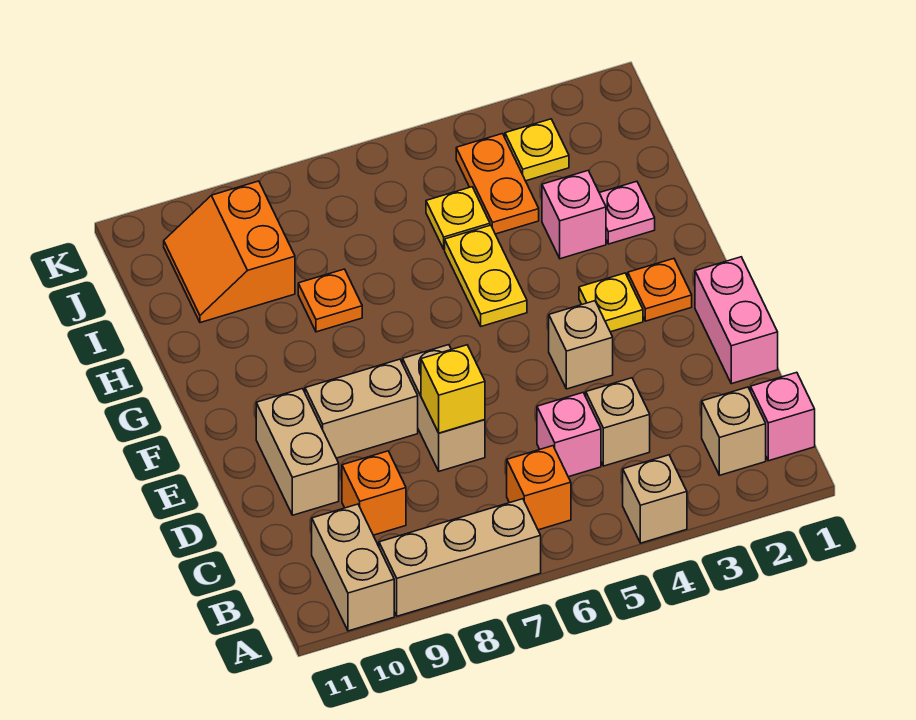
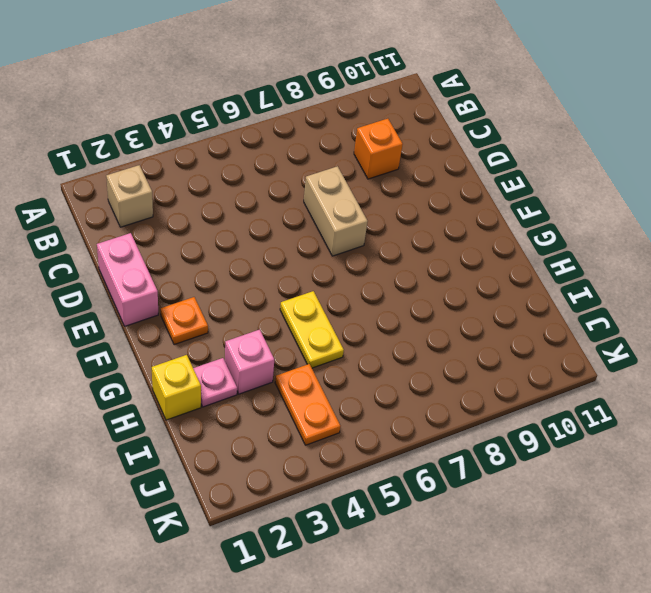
yellow brick H1 level 1 -> yellow brick D7 level 2
none -> tan brick A4 level 1
none -> tan brick A7:A9 level 1
none -> tan brick A10:B10 level 1

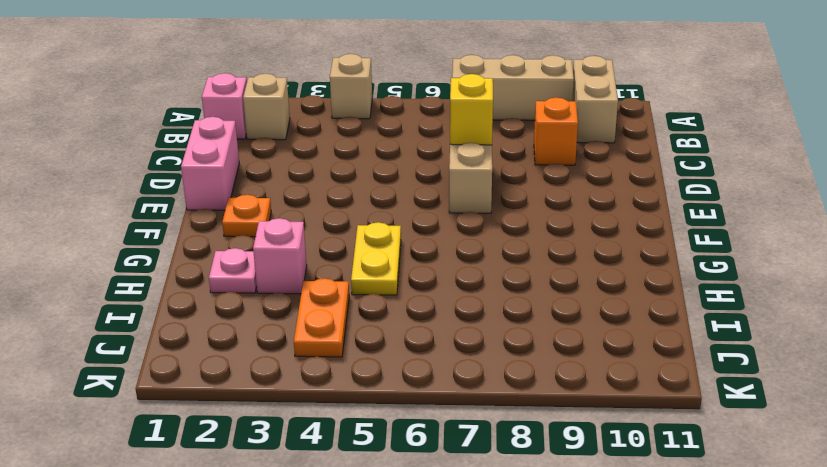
none -> orange brick B6 level 1
none -> tan brick C4 level 1
none -> pink brick C5 level 1

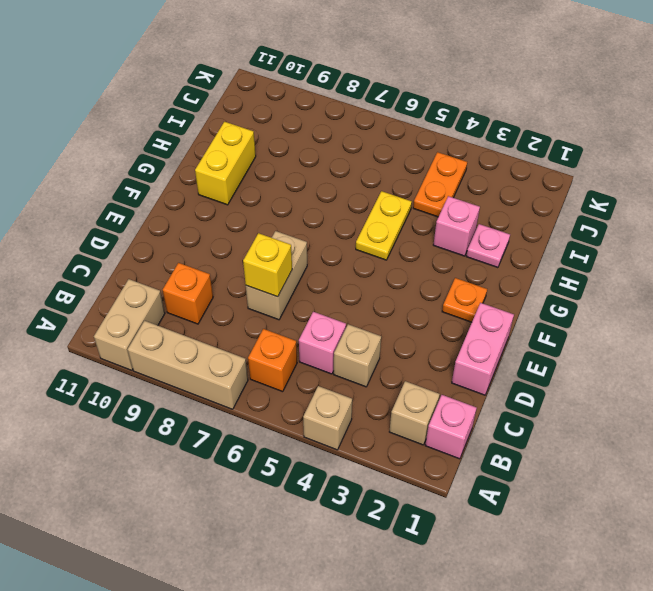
yellow brick G10:H10 level 1 -> none
none -> tan brick D10:E10 level 1
none -> tan brick E4 level 1
none -> tan brick E8:E9 level 1

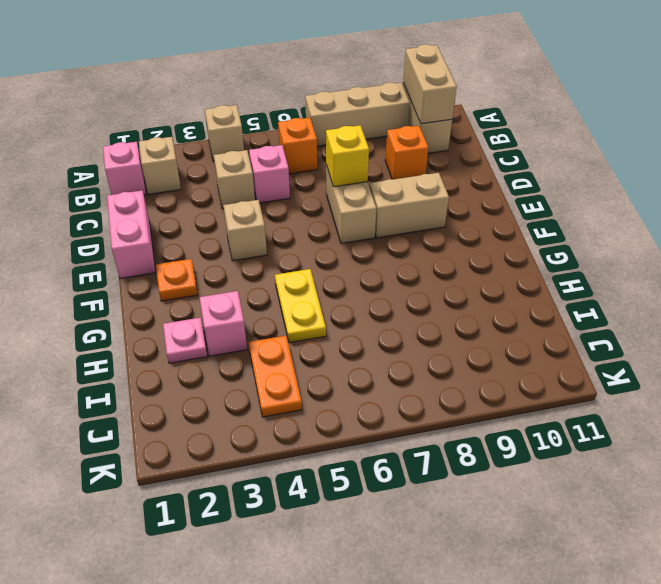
tan brick A10:B10 level 2 -> tan brick D10:E10 level 1
none -> yellow plate F3 level 1
none -> orange plate H8 level 1
none -> yellow plate I5 level 1

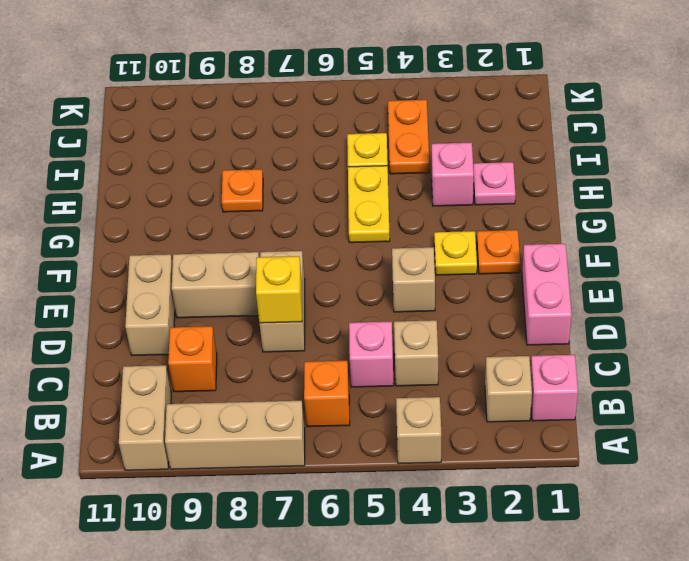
none -> orange slope I9:J10 level 1 top 9
none -> yellow plate J3 level 1

